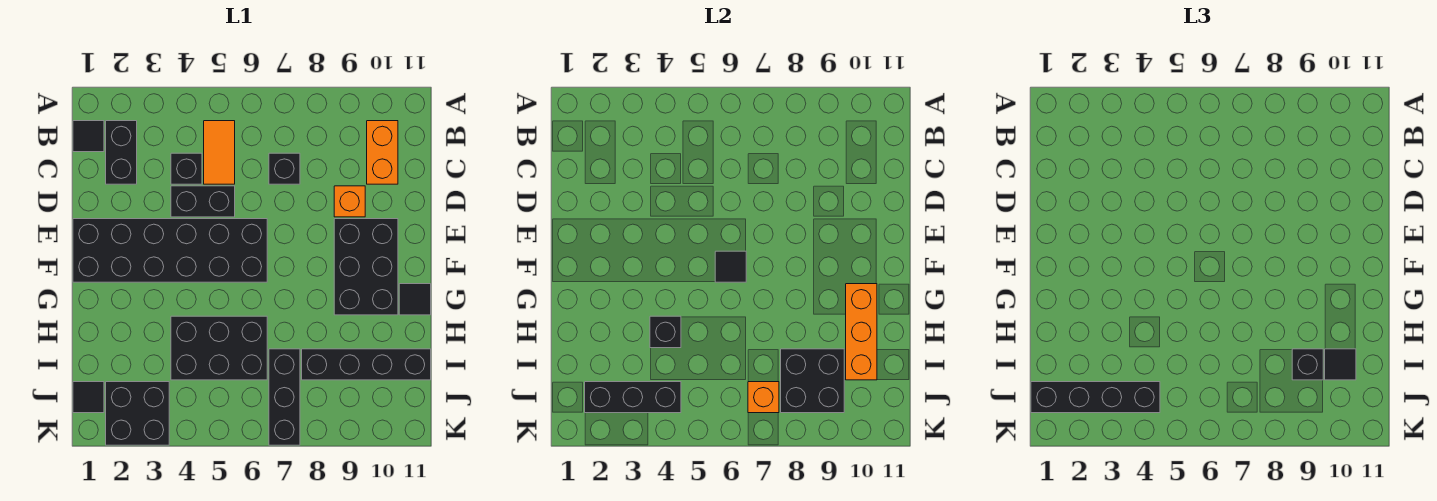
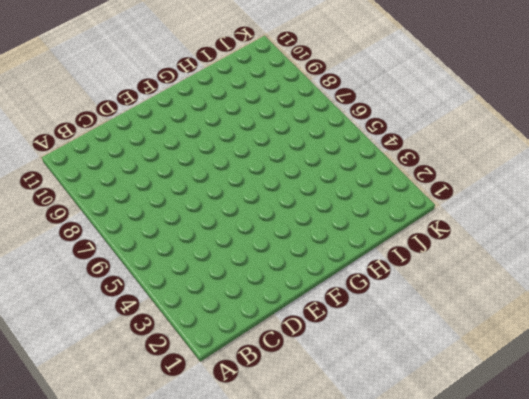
none -> black tile B1 level 1
none -> black brick B2:C2 level 1
none -> orange tile B5:C5 level 1

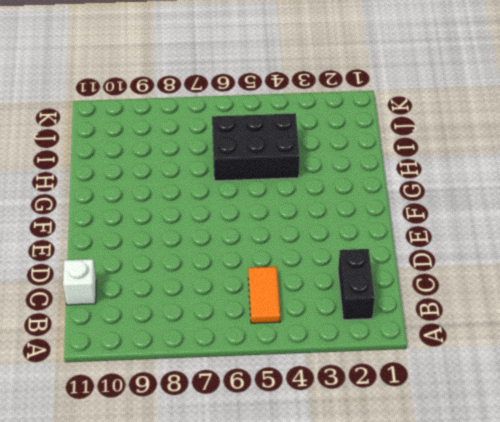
white brick C11 level 1 -> none
none -> black tile B1 level 1
none -> orange brick B10:C10 level 1
none -> black brick C4 level 1

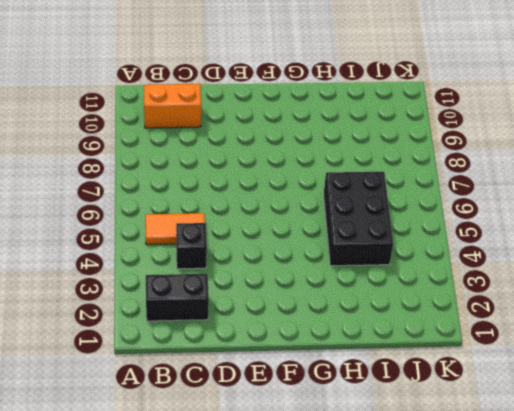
none -> black tile B1 level 1
none -> black brick C7 level 1
none -> black brick D4:D5 level 1

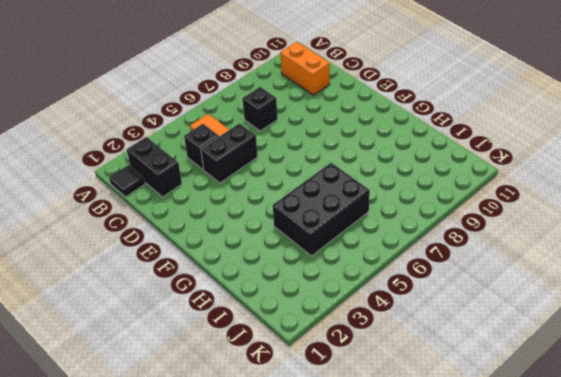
none -> orange brick D9 level 1
none -> black brick E1:F6 level 1
none -> black brick E9:G10 level 1

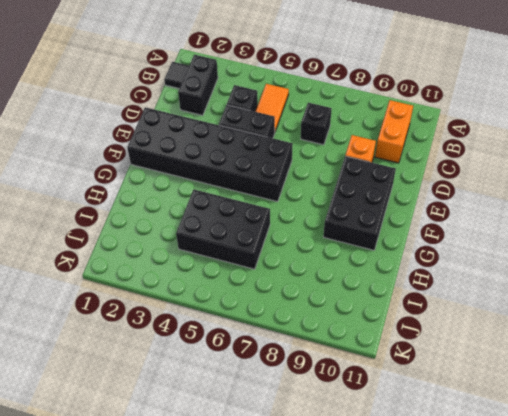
none -> black tile G11 level 1
none -> black brick I7:K7 level 1
none -> black brick I8:I11 level 1

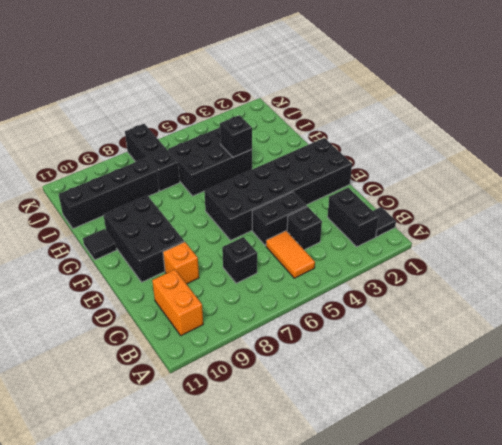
none -> black tile J1 level 1
none -> black brick J2:K3 level 1
none -> black tile F6 level 2

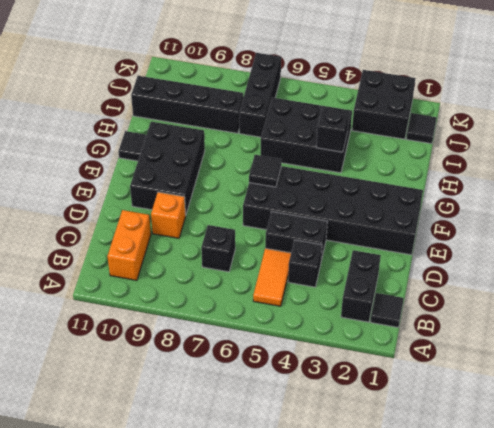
none -> orange brick G10:I10 level 2
none -> black brick I8:J9 level 2
none -> black brick J2:J4 level 2

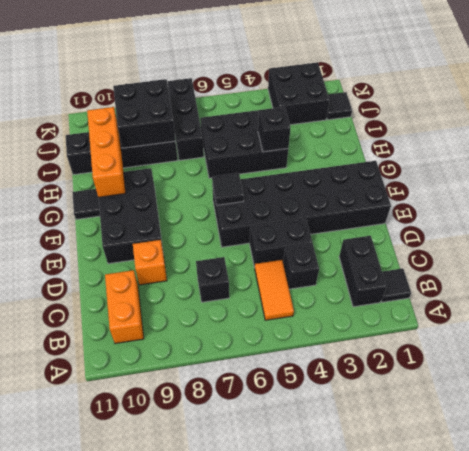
none -> black brick J2:J4 level 2
none -> orange brick J7 level 2
none -> black brick I9 level 3

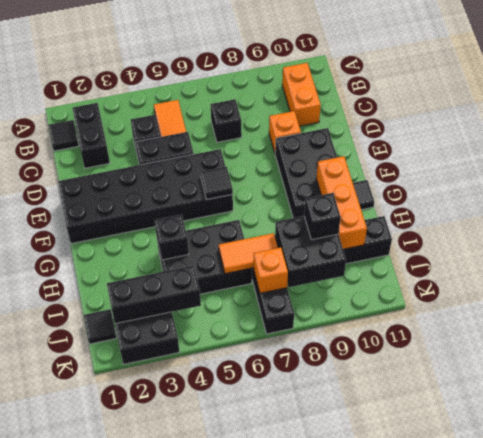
orange tile I6:I7 level 2 -> none
none -> black tile I10 level 3
none -> black brick J1:J4 level 3

